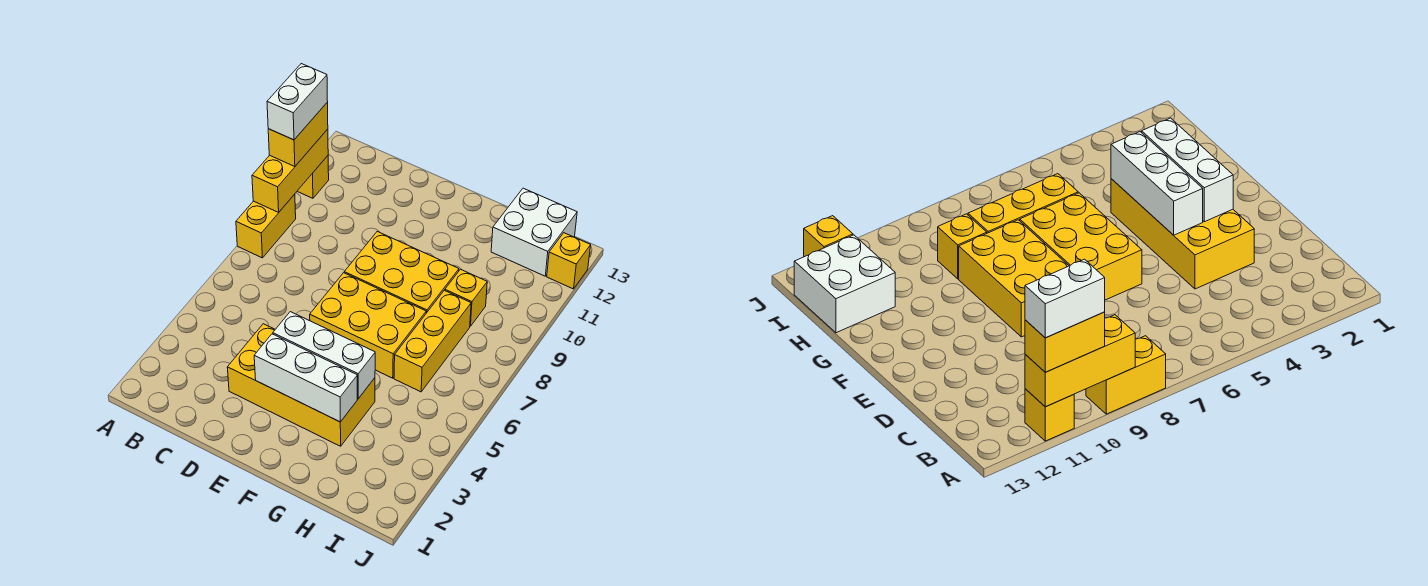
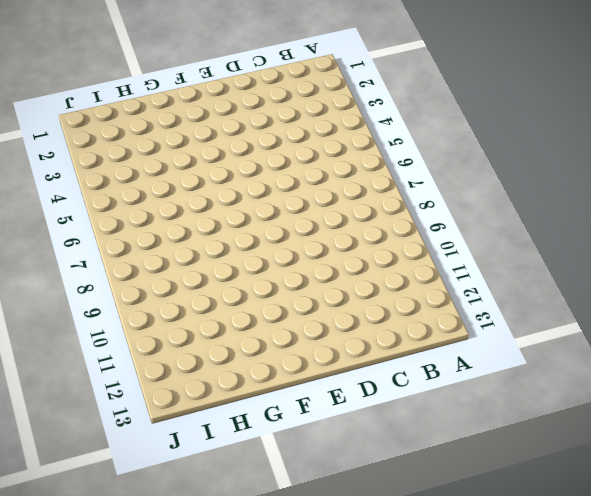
none -> yellow brick A8:A9 level 1
none -> yellow brick A11 level 1
none -> yellow brick D3:G4 level 1

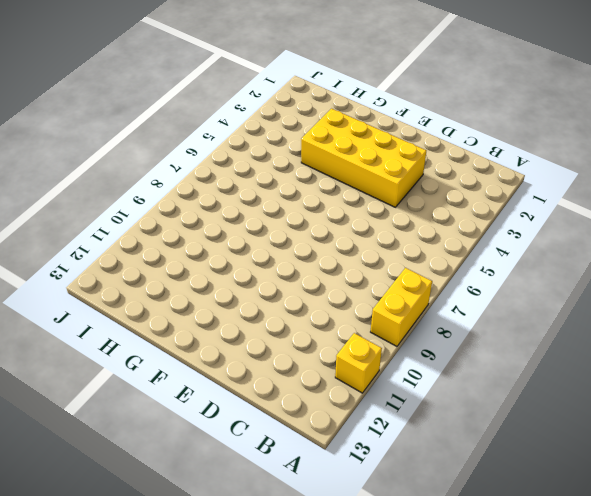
none -> yellow brick E6:G7 level 1
none -> yellow brick E8:G9 level 1
none -> yellow brick H6:H8 level 1

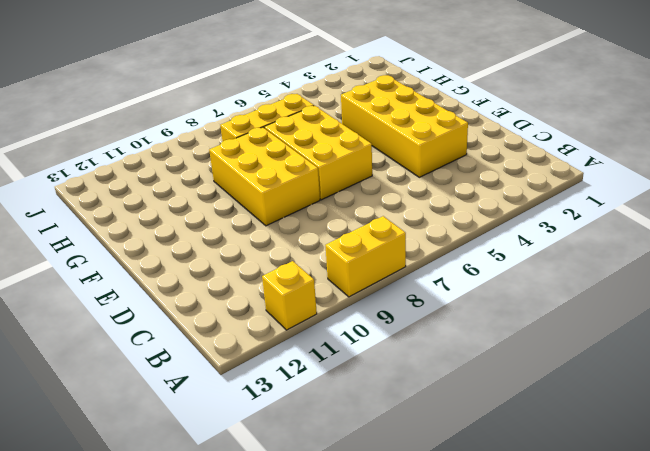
none -> yellow brick H9 level 1
none -> white brick H12:I13 level 1
none -> yellow brick J12 level 1

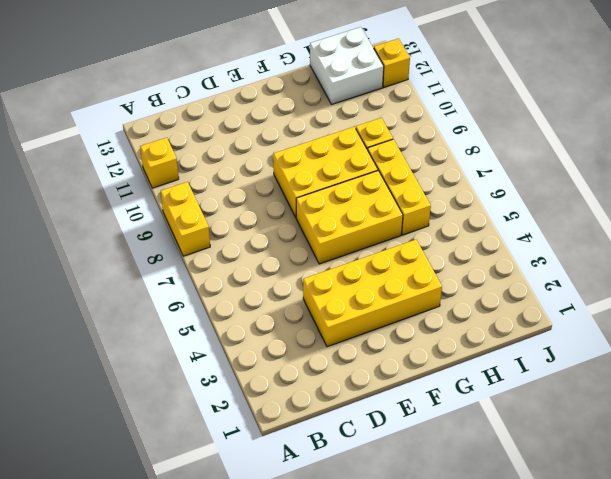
none -> yellow brick A9:A11 level 2
none -> white brick E3:G3 level 2
none -> white brick E4:G4 level 2

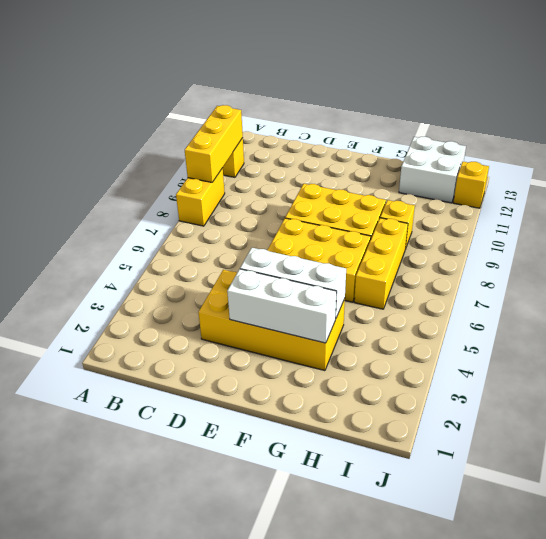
none -> yellow brick A10:A11 level 3
none -> white brick A10:A11 level 4

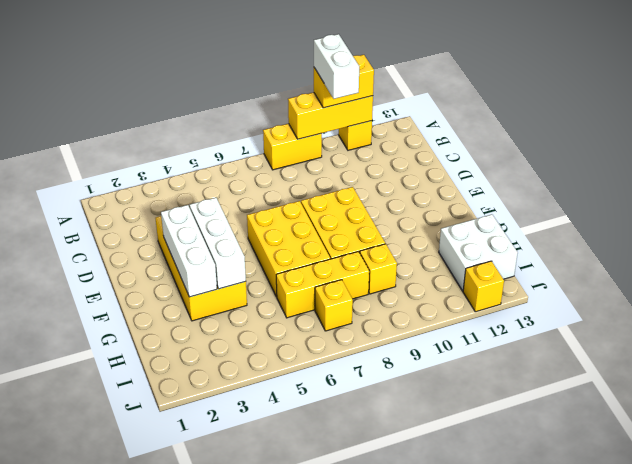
white brick A10:B10 level 4 -> white brick A10:A11 level 4
yellow brick I7 level 1 -> none

